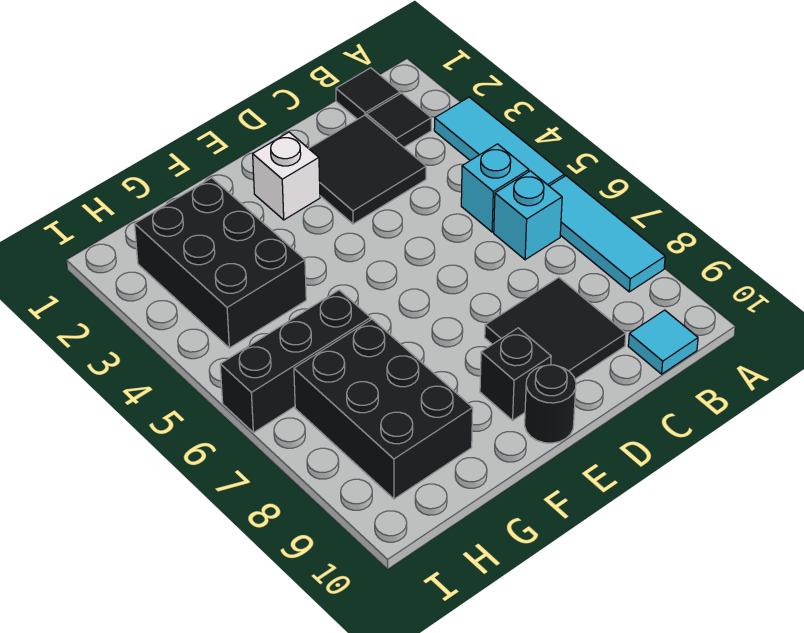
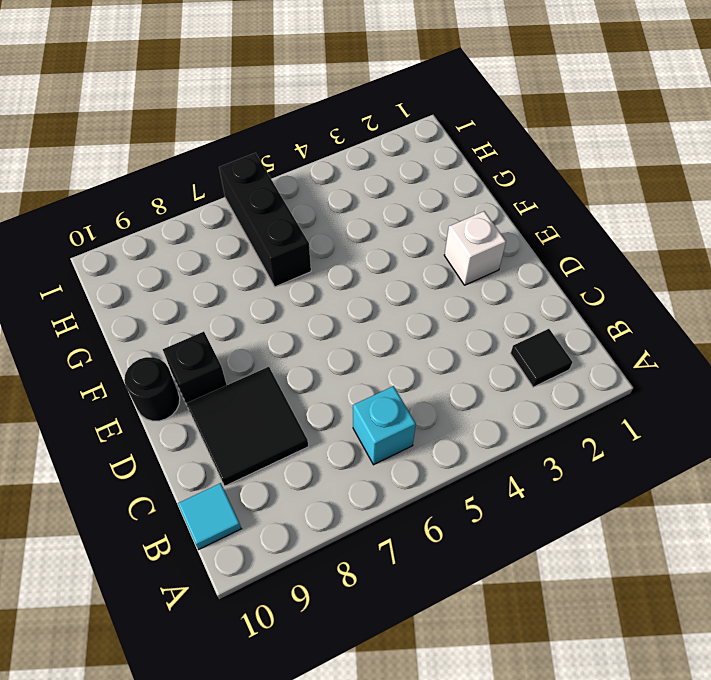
none -> cyan tile A3:A5 level 1
none -> cyan tile A6:A8 level 1
none -> black tile B1 level 1

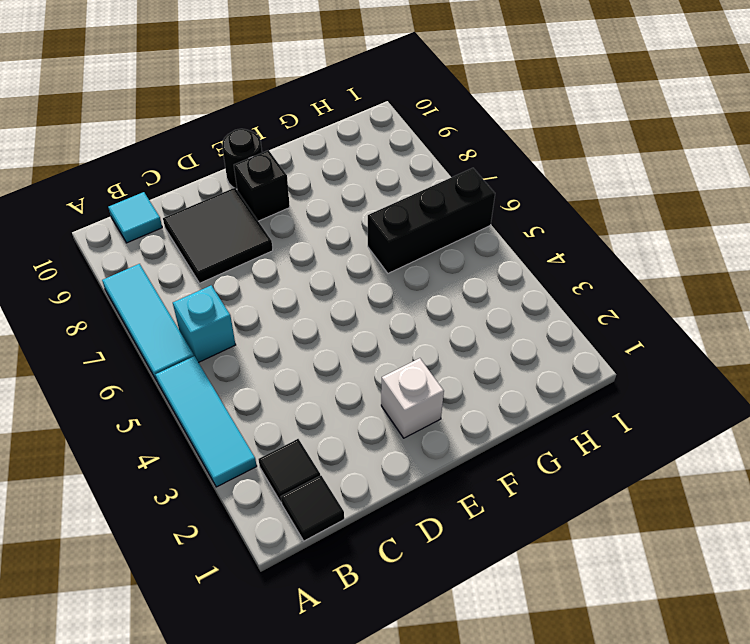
none -> cyan brick B5 level 1
none -> black tile C2:D3 level 1
none -> black brick G2:H4 level 1

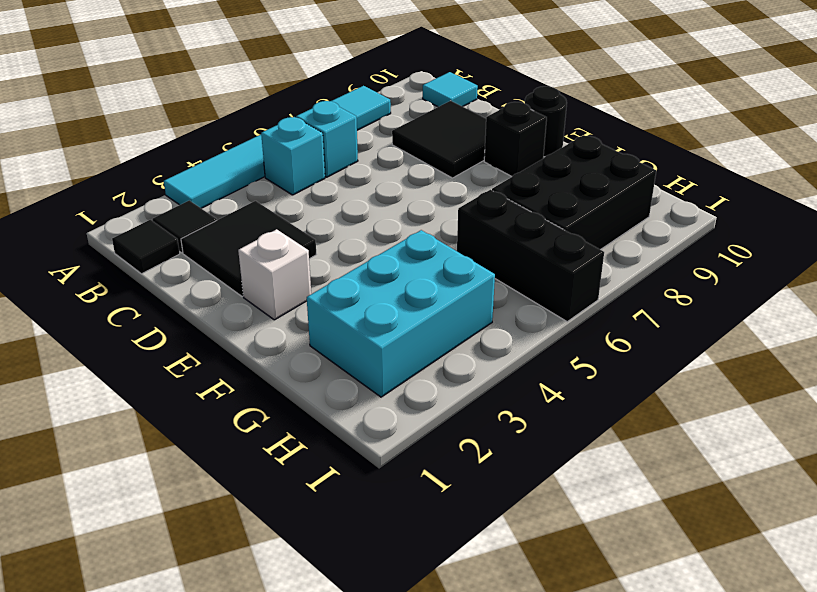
cyan brick G2:H4 level 1 -> black brick G2:H4 level 1

